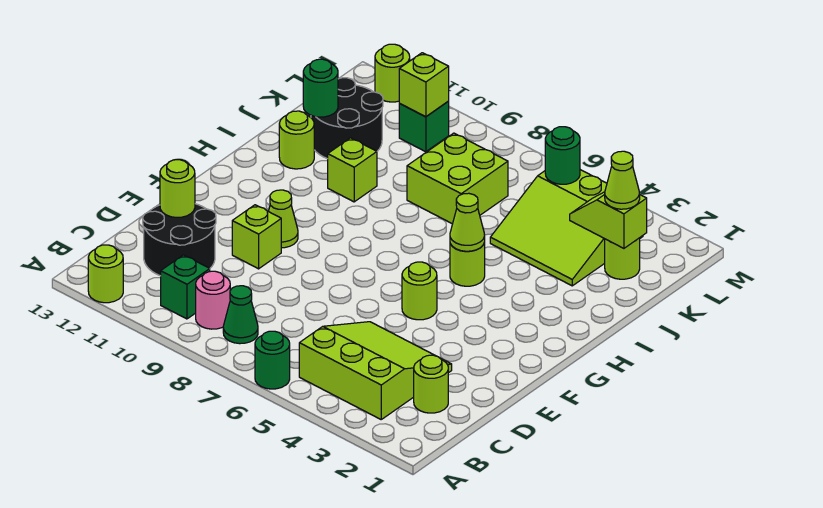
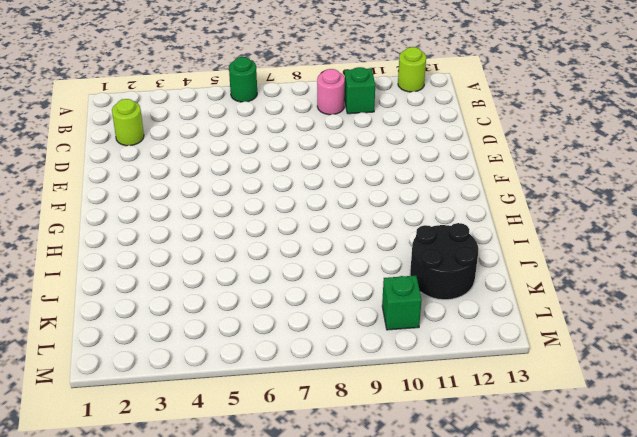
none -> lime slope B3:D5 level 1 top B
none -> green cone B8 level 1
none -> black round brick C11:D12 level 1

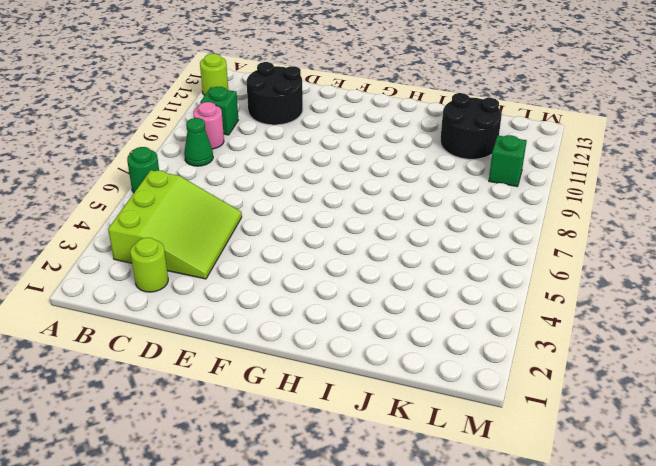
none -> lime brick E10 level 1
none -> lime round brick F5 level 1
none -> lime cone F10 level 1

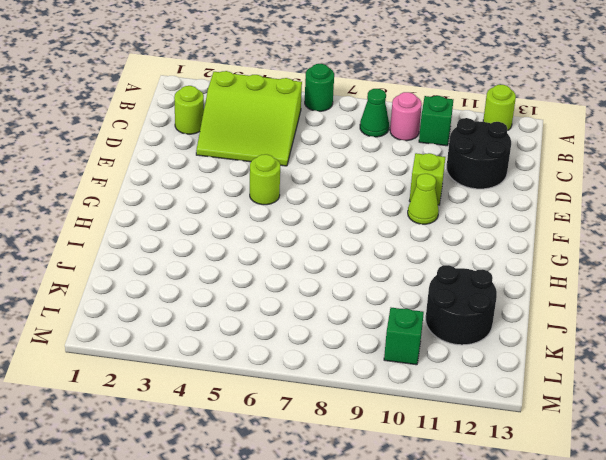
none -> lime round brick H5 level 1
none -> lime brick I10 level 1
none -> lime round brick I12 level 1

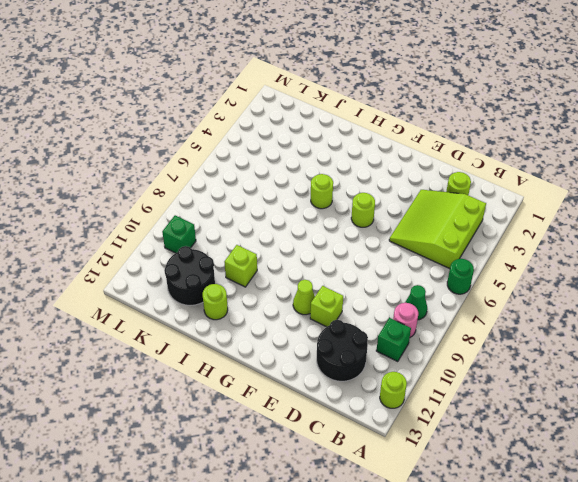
none -> lime slope J3:L5 level 1 top L
none -> lime brick J7:K8 level 1
none -> lime round brick K2 level 1

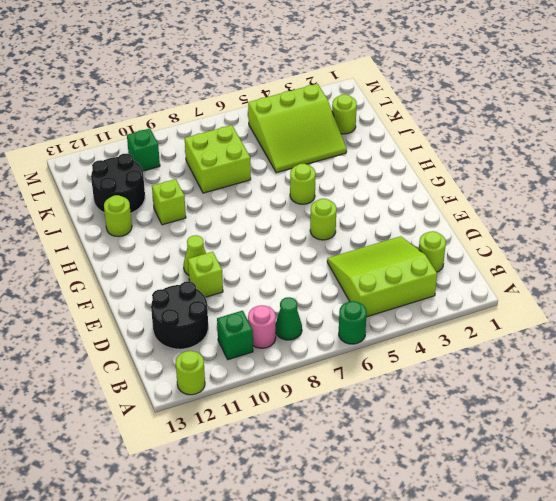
none -> lime round brick M12 level 1
none -> lime round brick D12 level 2
none -> lime cone H5 level 2

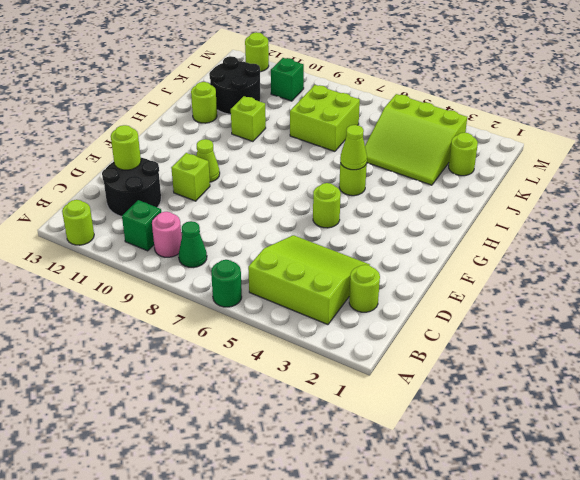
none -> green round brick J12 level 2
none -> lime slope K2:K3 level 2 top 2
none -> green round brick L5 level 2

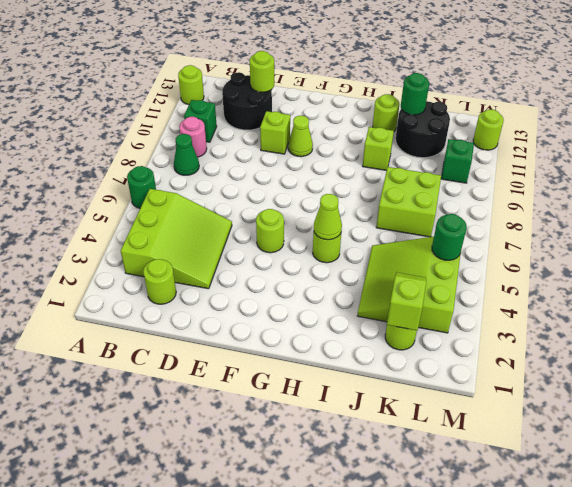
none -> lime brick L10 level 2
none -> lime cone K2 level 3

